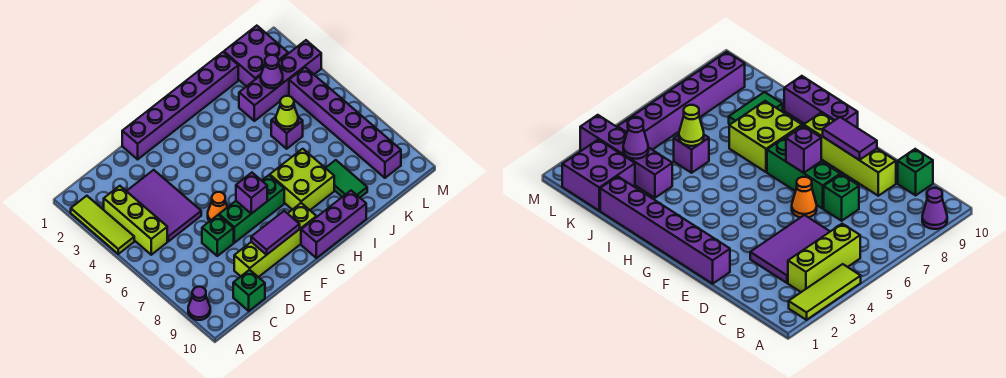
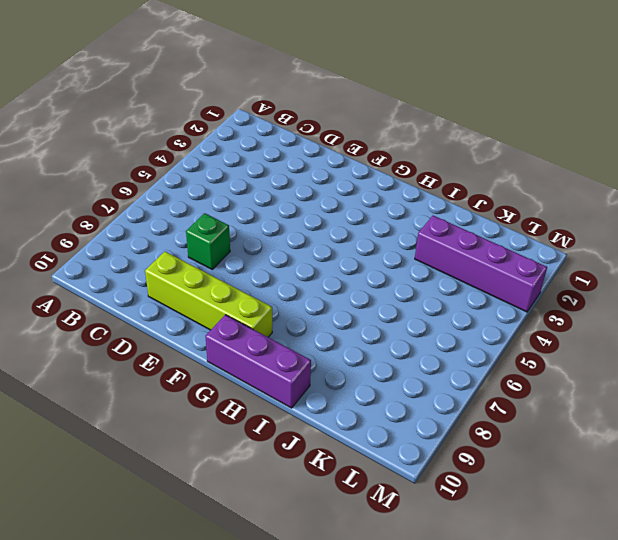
none -> lime tile A2:A4 level 1
none -> purple cone A9 level 1
none -> lime brick B3:B5 level 1

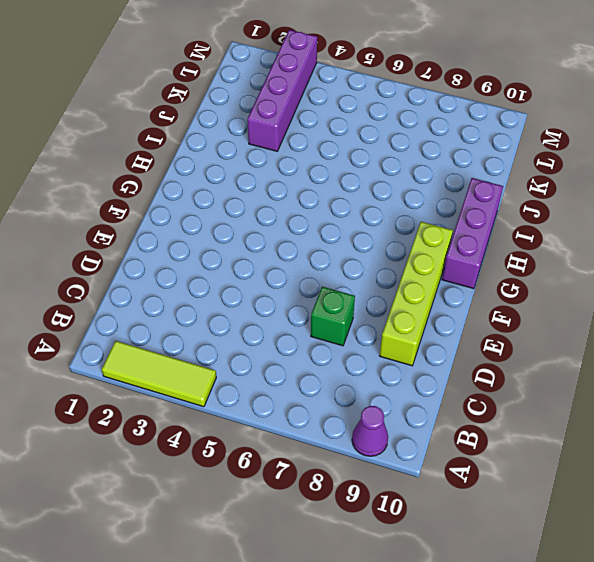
none -> lime brick B3:B5 level 1
none -> purple tile C3:D5 level 1
none -> green brick C10 level 1

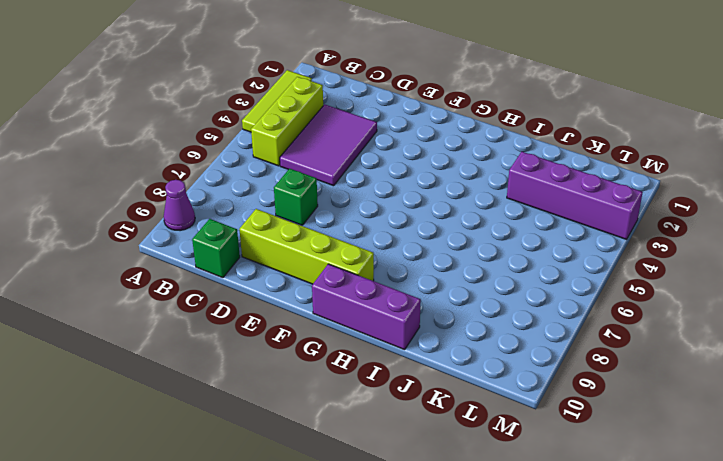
none -> purple brick E1:J1 level 1
none -> orange cone E6 level 1
none -> green brick E7:G7 level 1

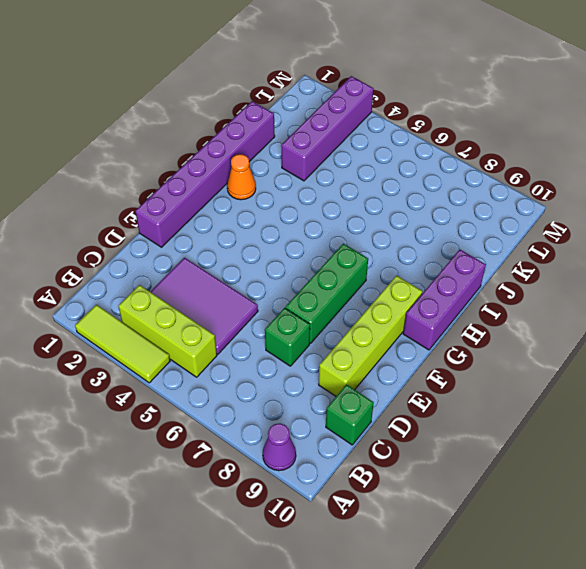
orange cone H2 level 1 -> orange cone E6 level 1
none -> lime brick H7:I8 level 1
none -> purple brick J5 level 1
none -> green tile J8:J9 level 1

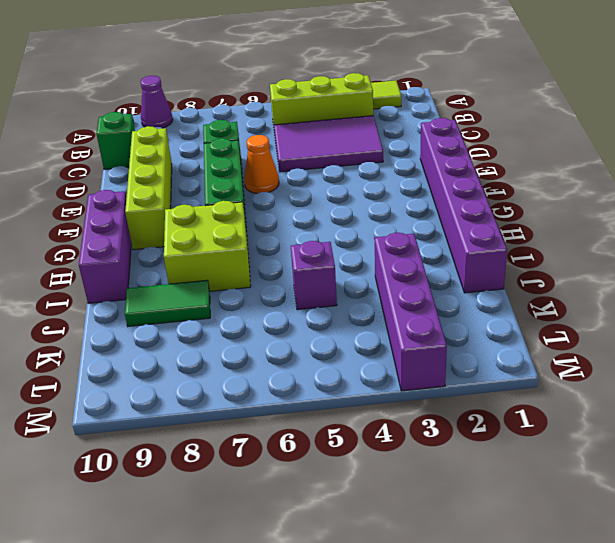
none -> purple brick K1:L2 level 1
none -> purple brick L4:L9 level 1
none -> purple tile E9:F9 level 2

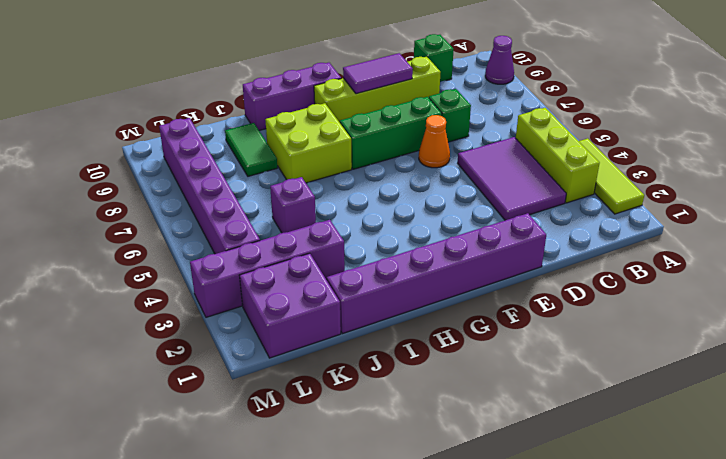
none -> purple brick F7 level 2
none -> lime cone J5 level 2
none -> purple cone K3 level 2

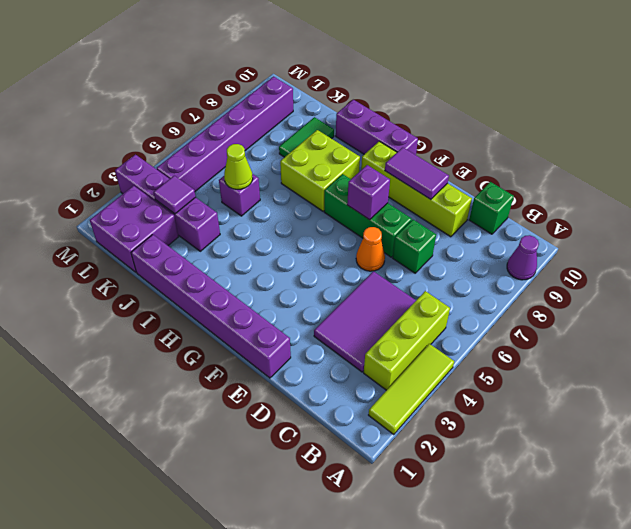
purple tile K3 level 2 -> purple cone K3 level 2

